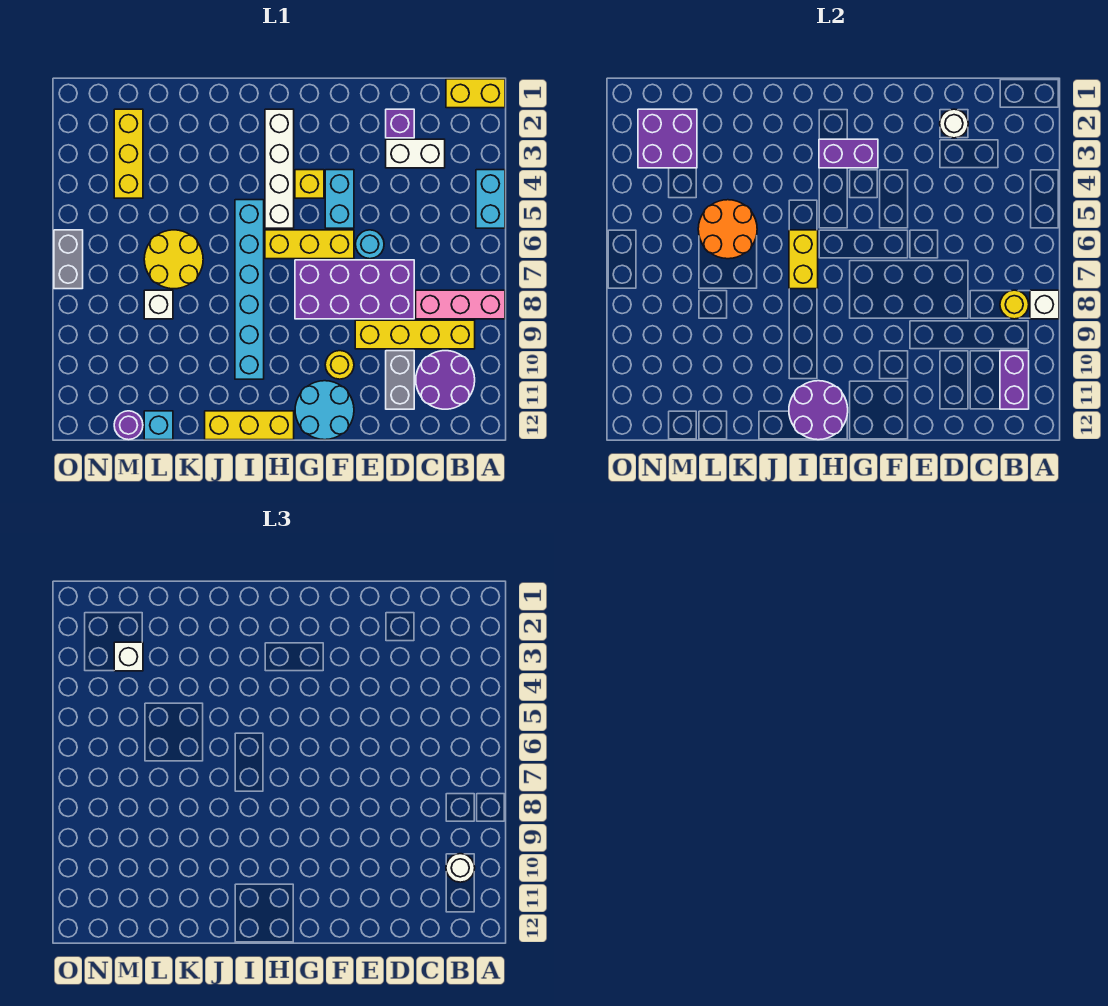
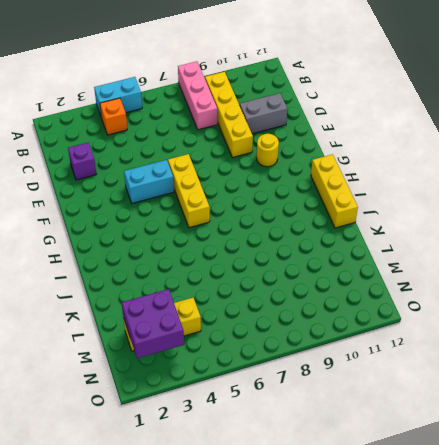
orange brick B4 level 1 -> none
none -> yellow brick A1:B1 level 1
none -> purple round brick B10:C11 level 1
none -> white brick C3:D3 level 1
none -> purple brick D7:G8 level 1

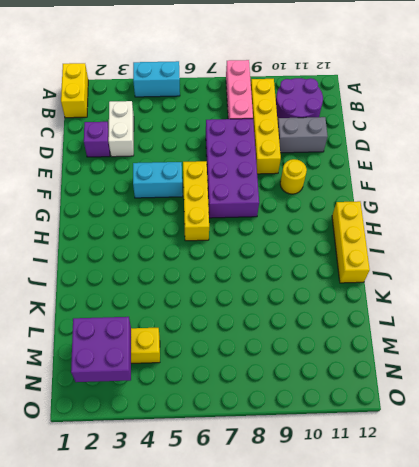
none -> cyan round brick E6 level 1
none -> cyan round brick F11:G12 level 1
none -> yellow brick G4 level 1
none -> white brick H2:H5 level 1

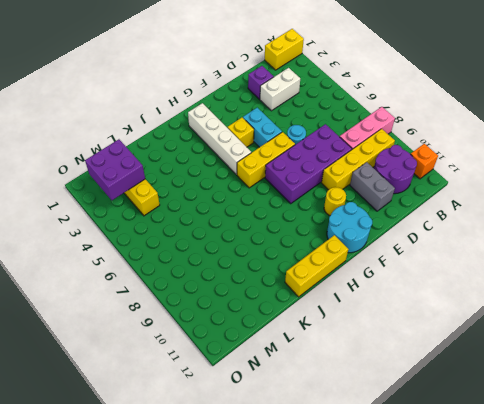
orange brick A11 level 1 -> none
none -> cyan brick A4:A5 level 1
none -> cyan brick I5:I10 level 1
none -> yellow round brick K6:L7 level 1
none -> white brick L8 level 1

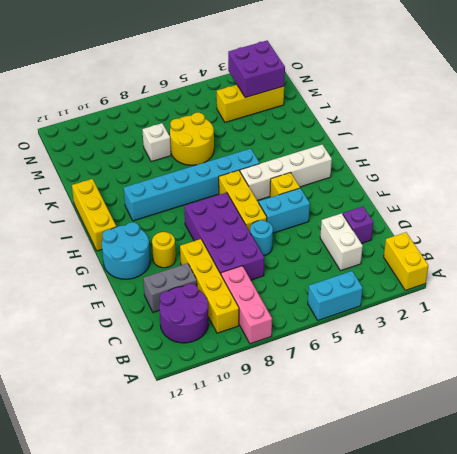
none -> cyan brick L12 level 1
none -> purple round brick M12 level 1
none -> grey brick O6:O7 level 1
none -> white brick A8 level 2

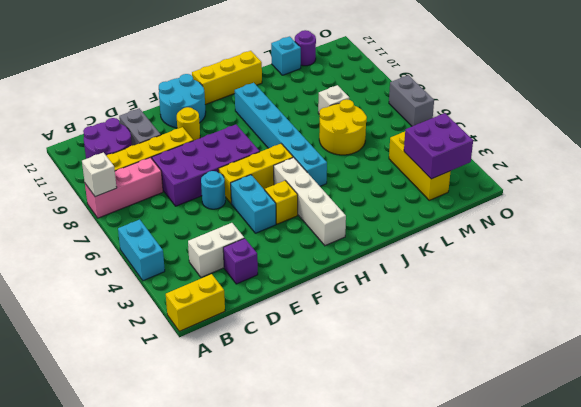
none -> yellow round brick B8 level 2
none -> purple brick B10:B11 level 2
none -> white round brick D2 level 2
none -> purple brick G3:H3 level 2

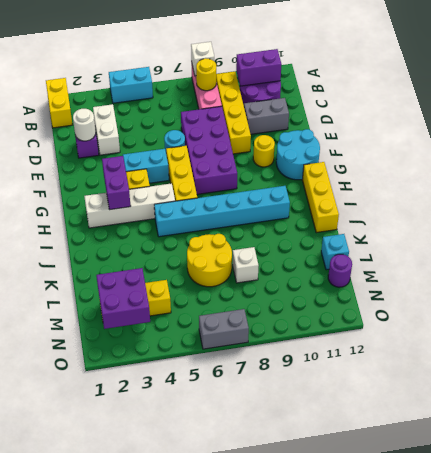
none -> purple round brick H11:I12 level 2
none -> yellow brick I6:I7 level 2
none -> orange round brick K5:L6 level 2
none -> white round brick B10 level 3

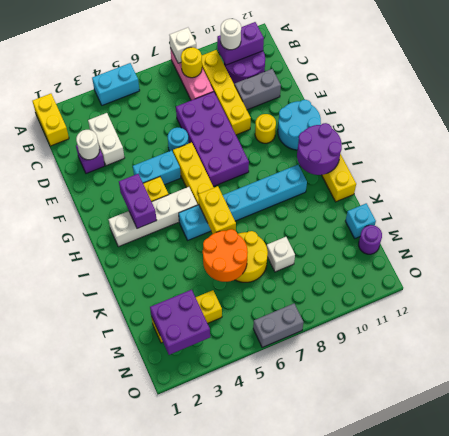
yellow brick I6:J6 level 2 -> yellow brick I6:I7 level 2
none -> white brick M3 level 3

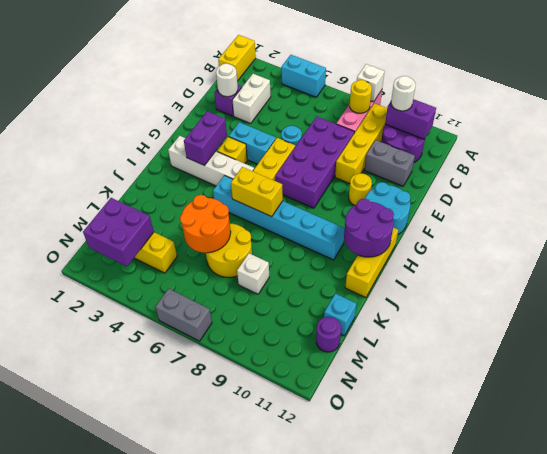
none -> white brick M3 level 3

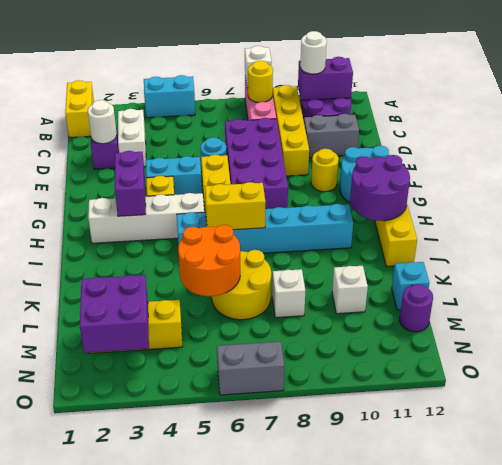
white brick L10 level 1 -> white brick M3 level 3

